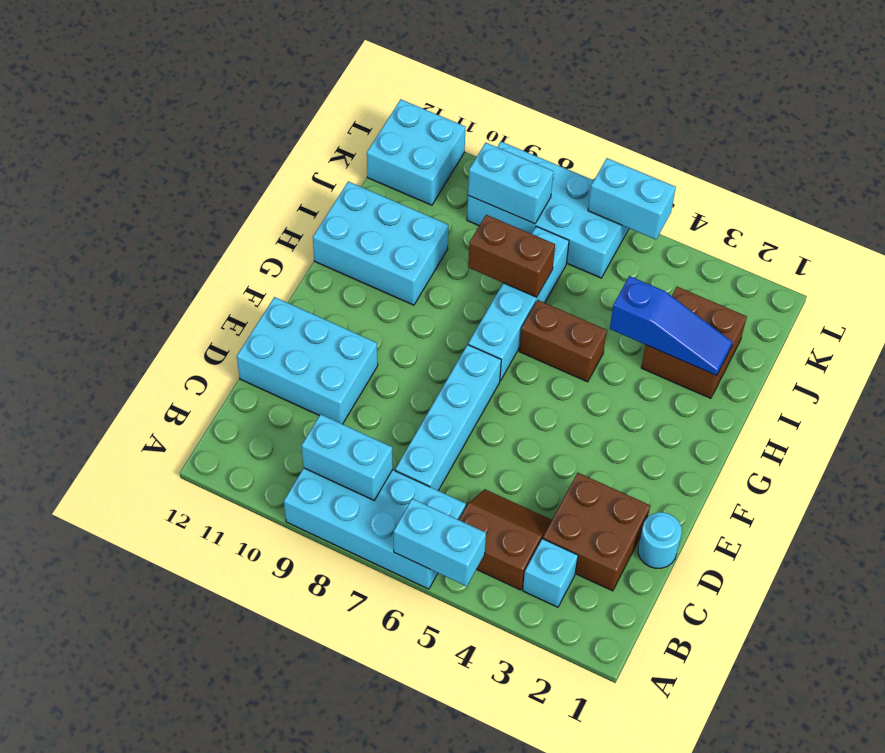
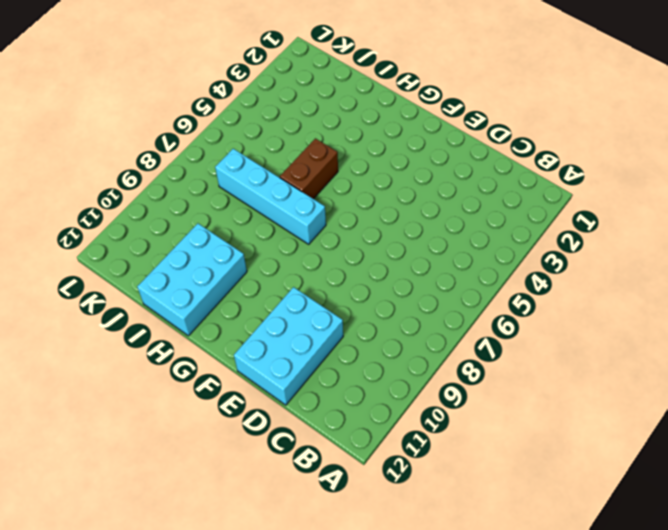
none -> cyan brick A6:B9 level 1
none -> cyan brick B3 level 1
none -> brown slope B4:C5 level 1 top B

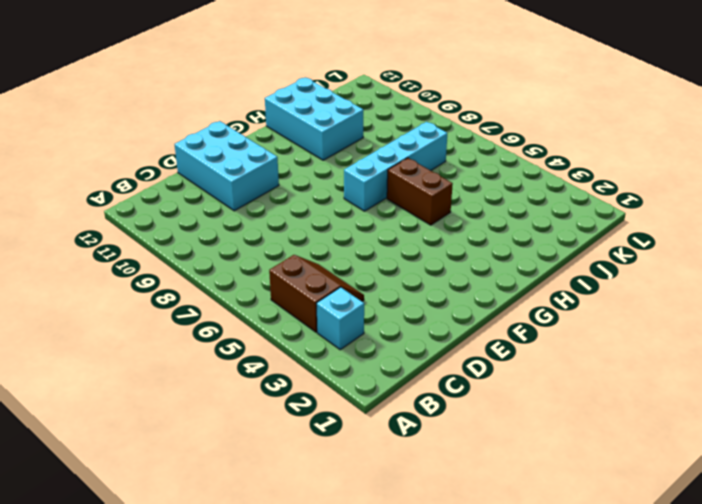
none -> cyan brick A6:B9 level 1
none -> brown brick C2:D3 level 1
none -> cyan brick C7:F7 level 1

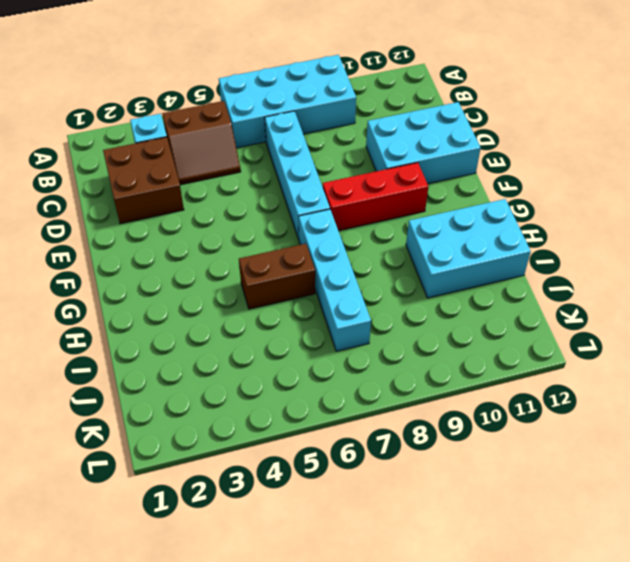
red brick F8:F10 level 1 -> none
none -> cyan round brick D1 level 1
none -> brown brick I2:J3 level 1
none -> cyan brick K6:L9 level 1

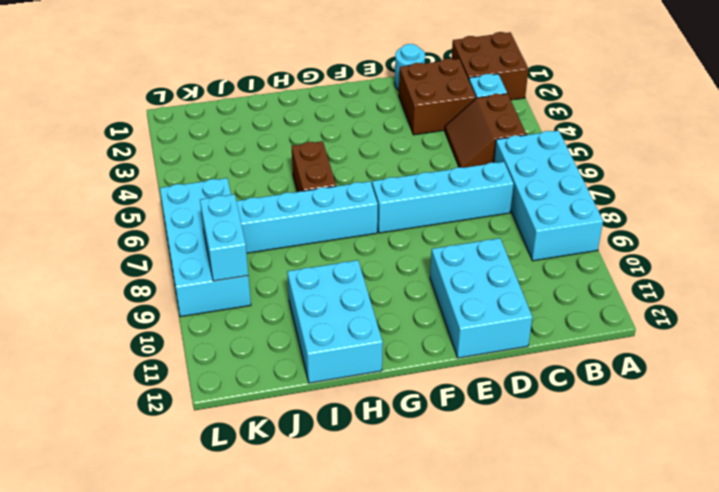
brown brick A1:B2 level 1 -> brown brick I2:J3 level 1
none -> cyan brick K11:L12 level 1
none -> cyan brick A5:A6 level 2
none -> cyan brick B8:B9 level 2

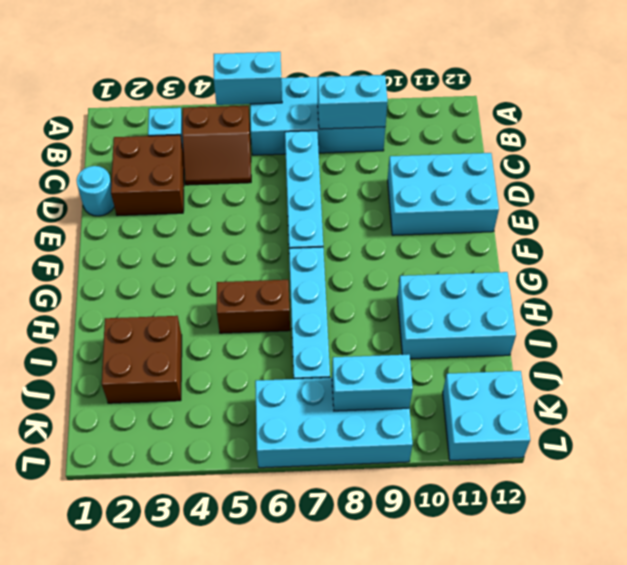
none -> blue slope I2:I4 level 2 top 4
none -> brown brick I7:I8 level 2
none -> cyan brick L5:L6 level 2

